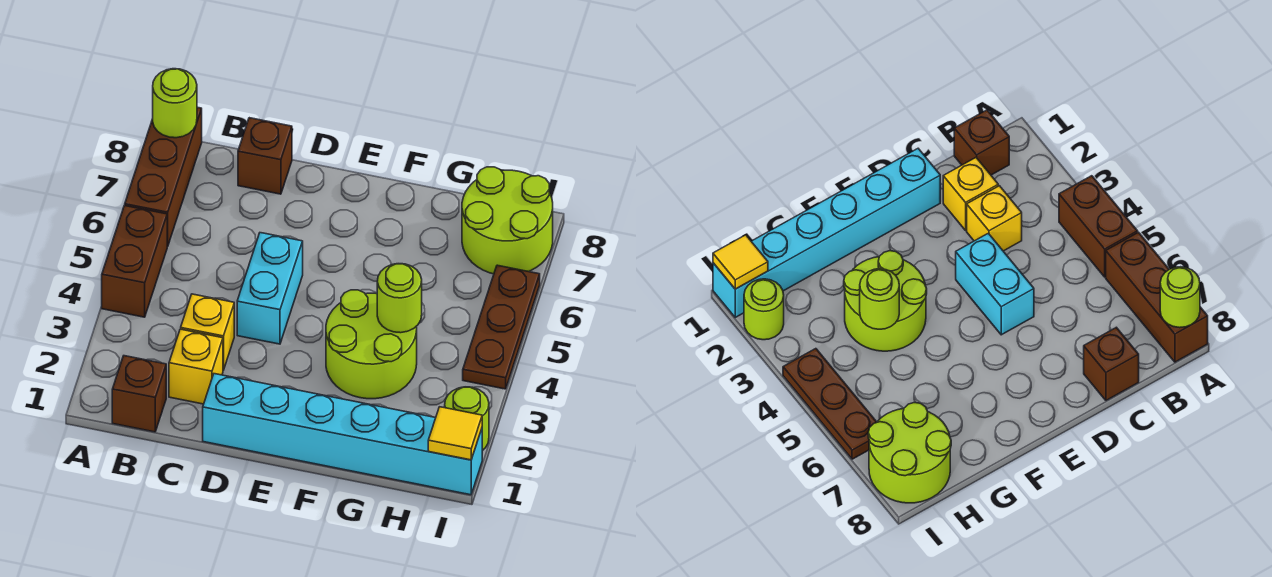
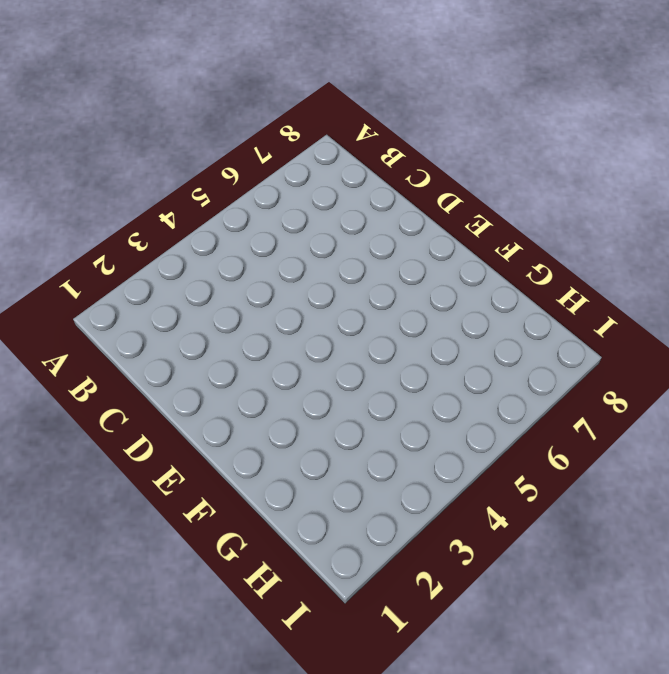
none -> brown brick A4:A5 level 1
none -> brown brick A6:A8 level 1
none -> brown brick B1 level 1

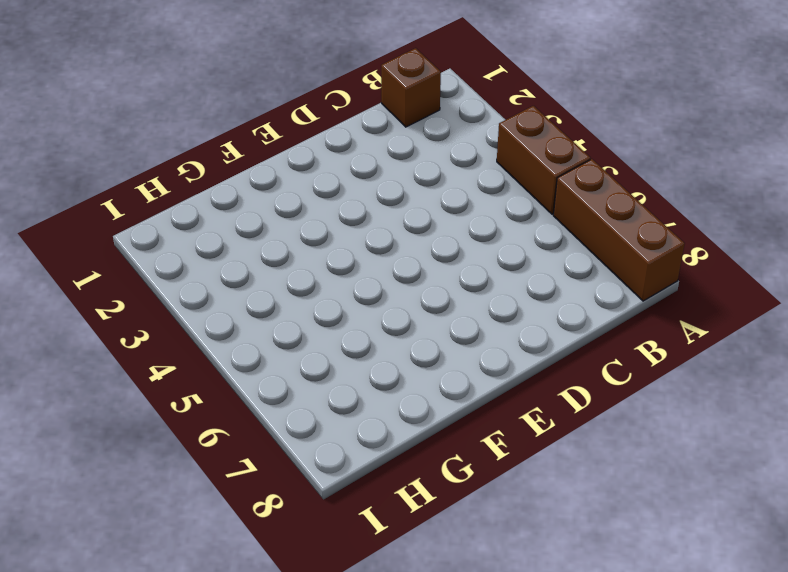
none -> yellow brick C2 level 1
none -> yellow brick C3 level 1
none -> brown brick C8 level 1

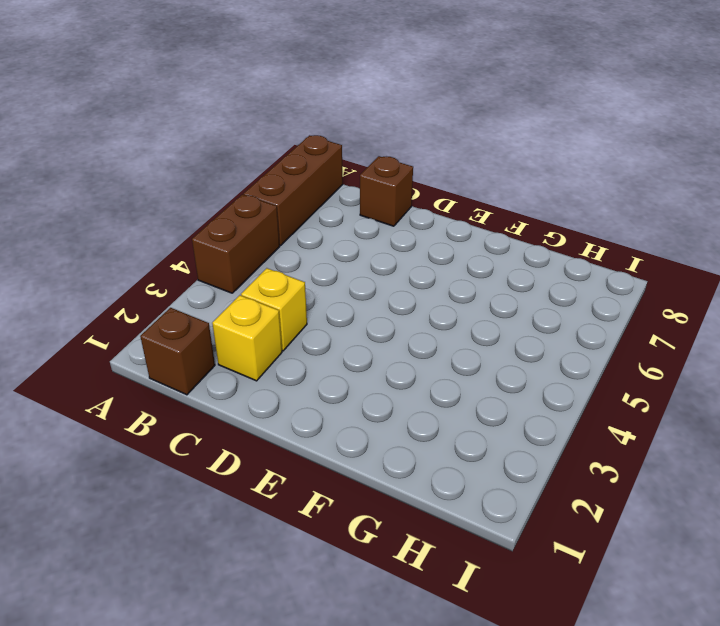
none -> cyan brick D1:I1 level 1
none -> cyan brick D4:D5 level 1
none -> lime round brick F3:G4 level 1

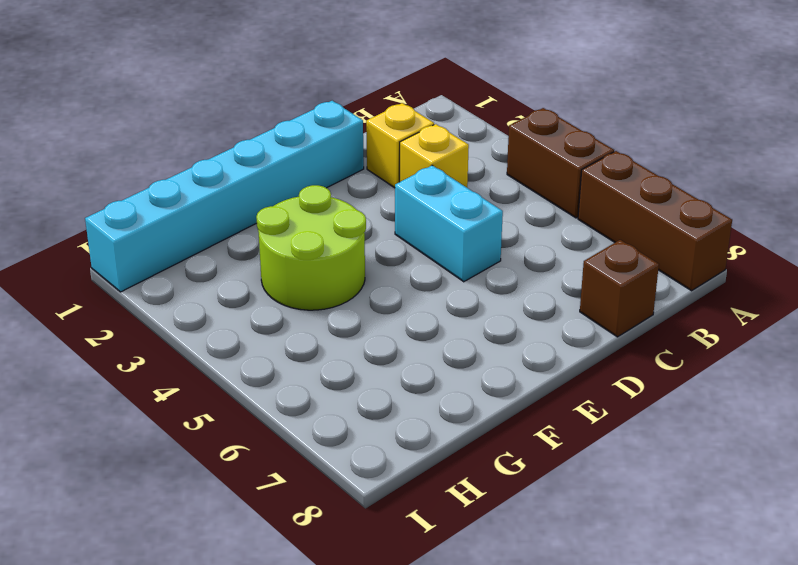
none -> brown brick B1 level 1
none -> lime round brick H7:I8 level 1
none -> lime round brick I2 level 1

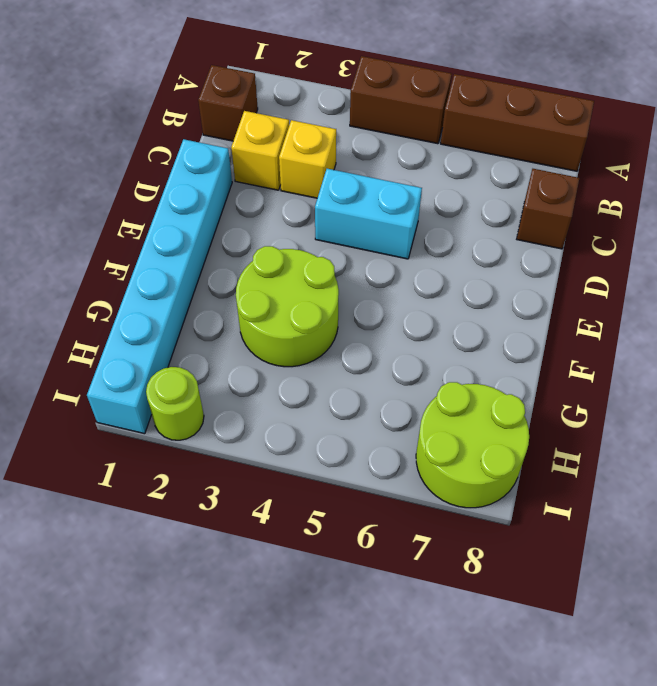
none -> brown plate I4:I6 level 1
none -> lime round brick A8 level 2
none -> lime round brick G4 level 2

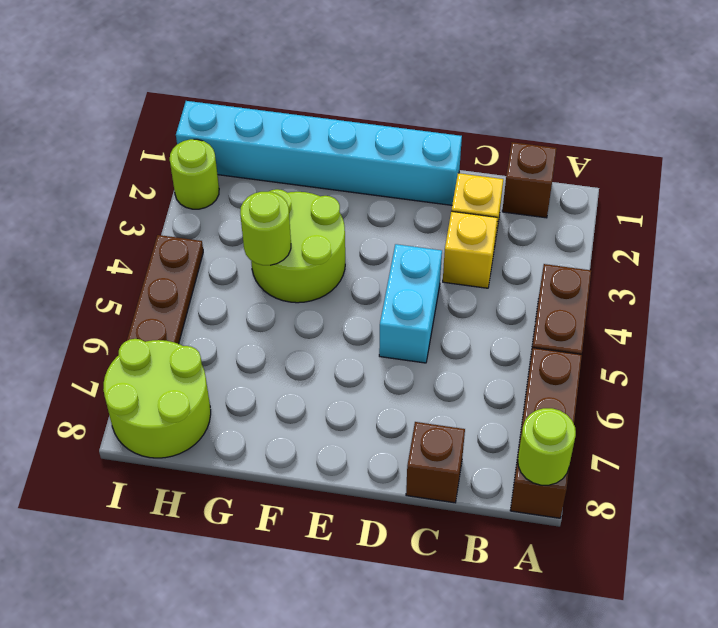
none -> yellow tile I1 level 2

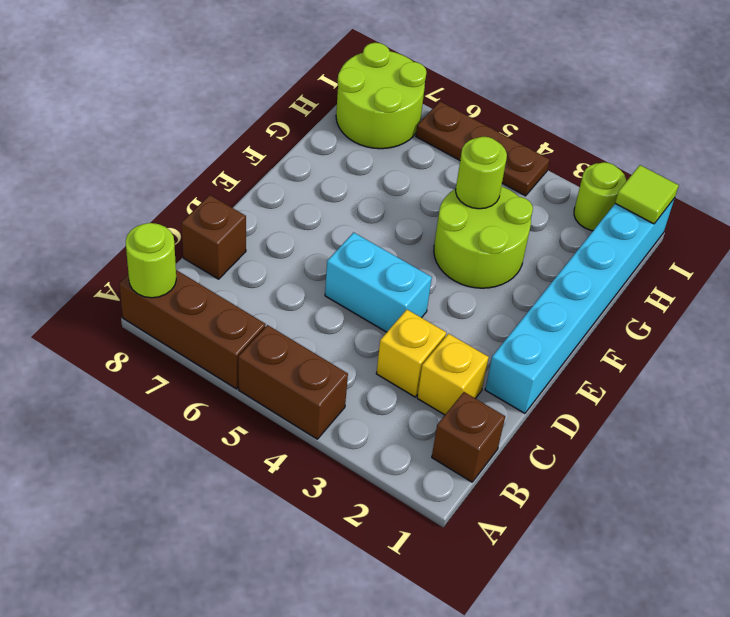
lime tile I1 level 2 -> yellow tile I1 level 2

